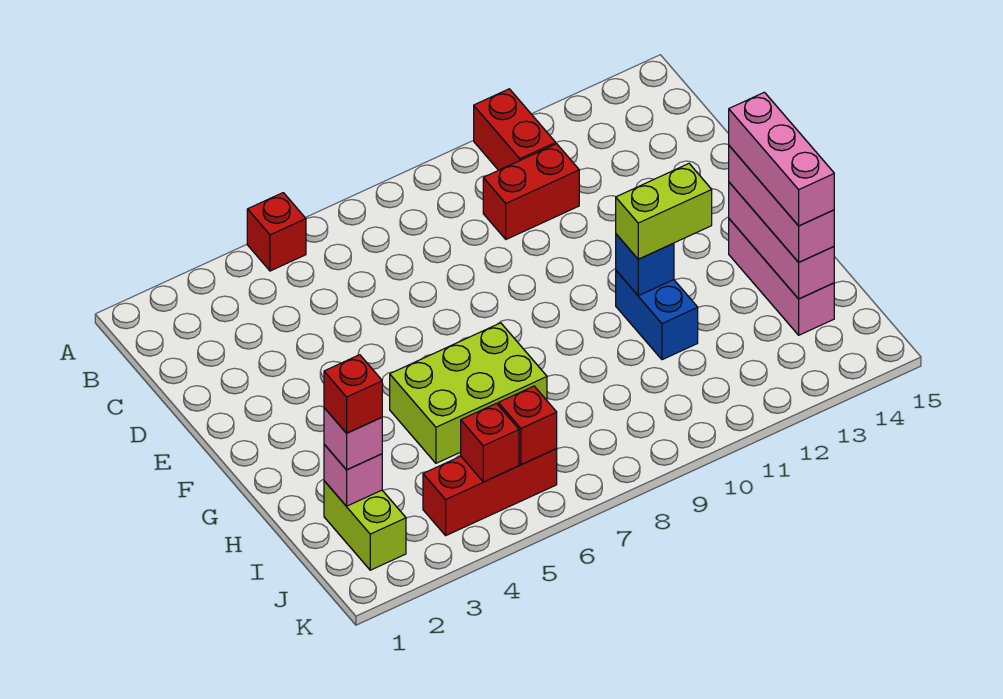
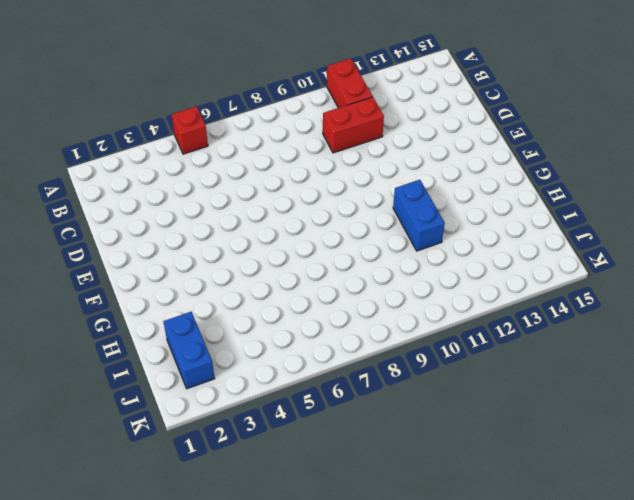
blue brick I2:J2 level 1 -> lime brick I2:J2 level 1
none -> lime brick G5:H7 level 1
none -> pink brick G14:I14 level 1
none -> red brick J4:J6 level 1

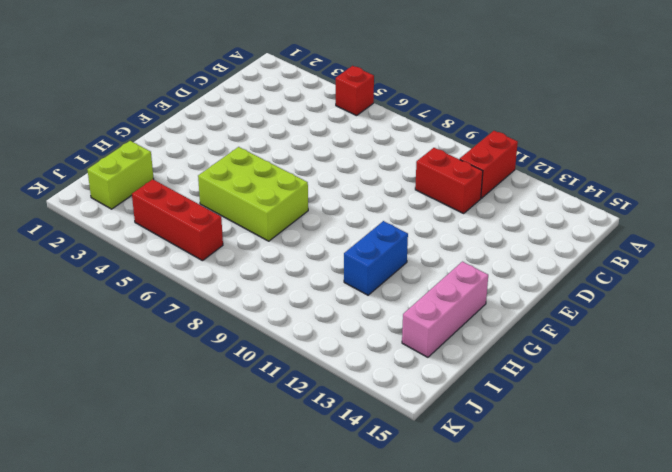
none -> blue brick G11 level 2
none -> pink brick G14:I14 level 2
none -> pink brick I2 level 2

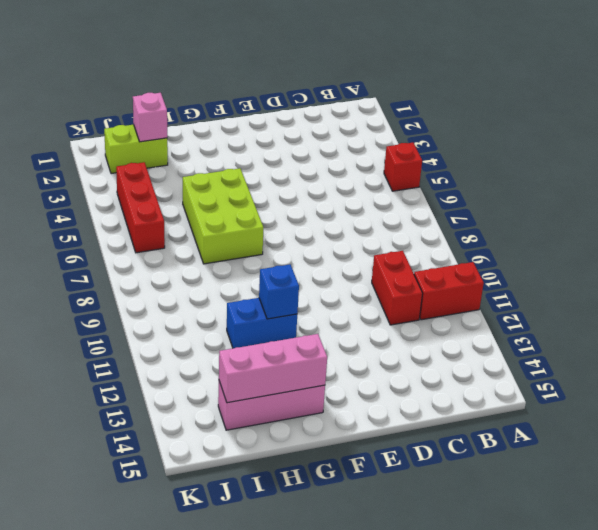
none -> red brick J5 level 2
none -> red brick J6 level 2
none -> lime brick G11:G12 level 3

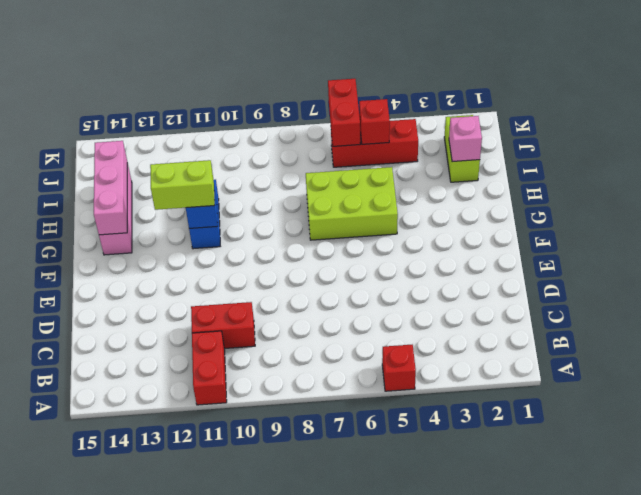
red brick J6:K6 level 2 -> red brick J6 level 2
none -> pink brick G14:I14 level 3
none -> pink brick I2 level 3
none -> pink brick G14:I14 level 4

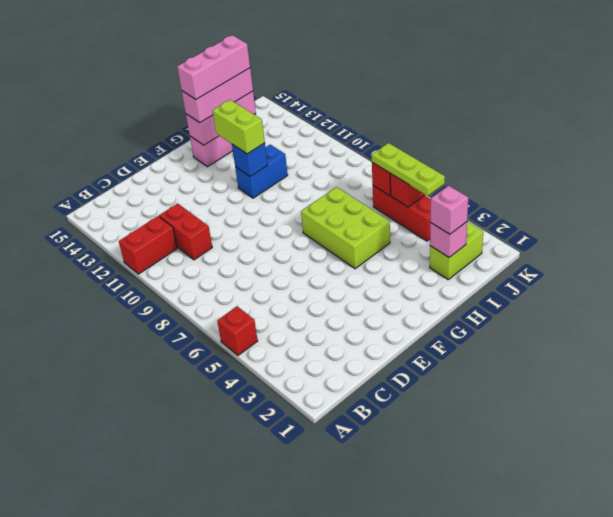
lime plate J4:J6 level 3 -> none
none -> red brick I2 level 4

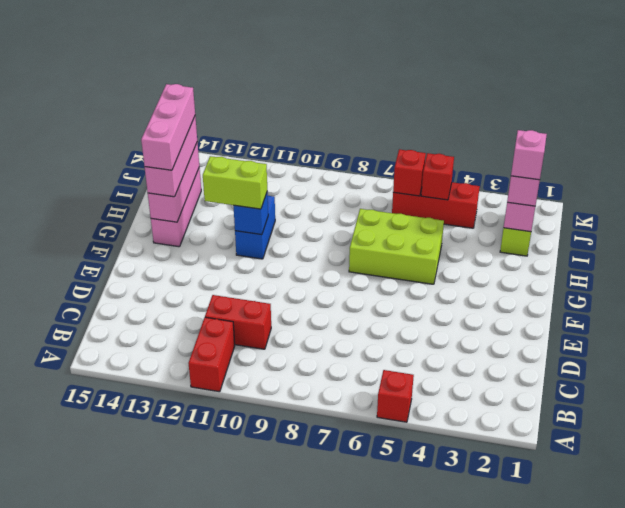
pink brick I2 level 4 -> red brick I2 level 4

